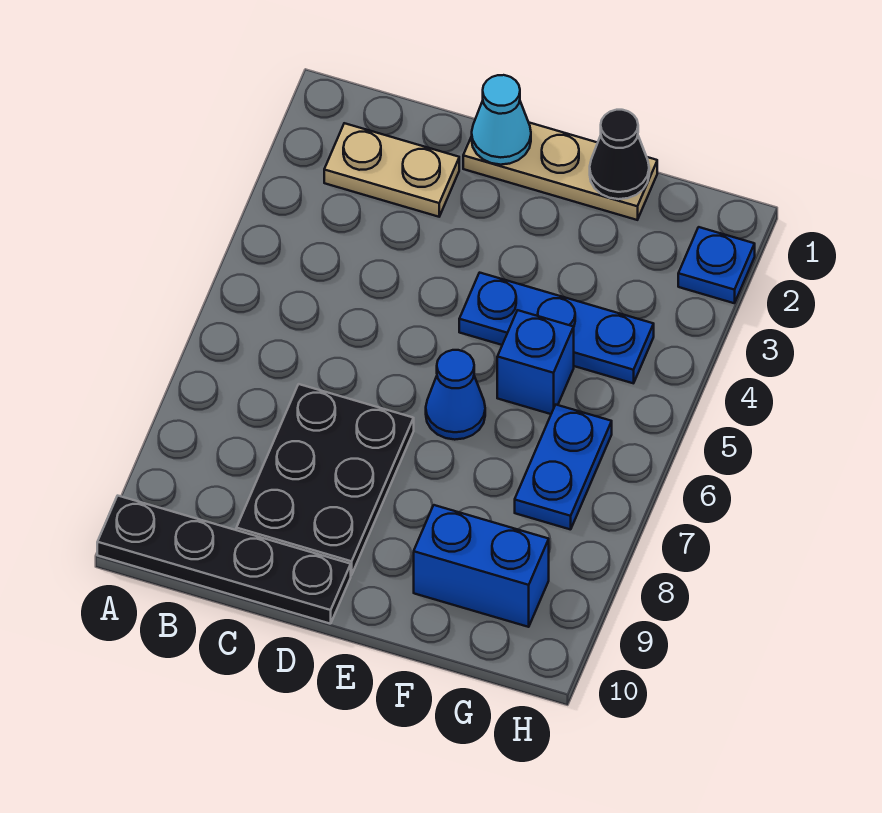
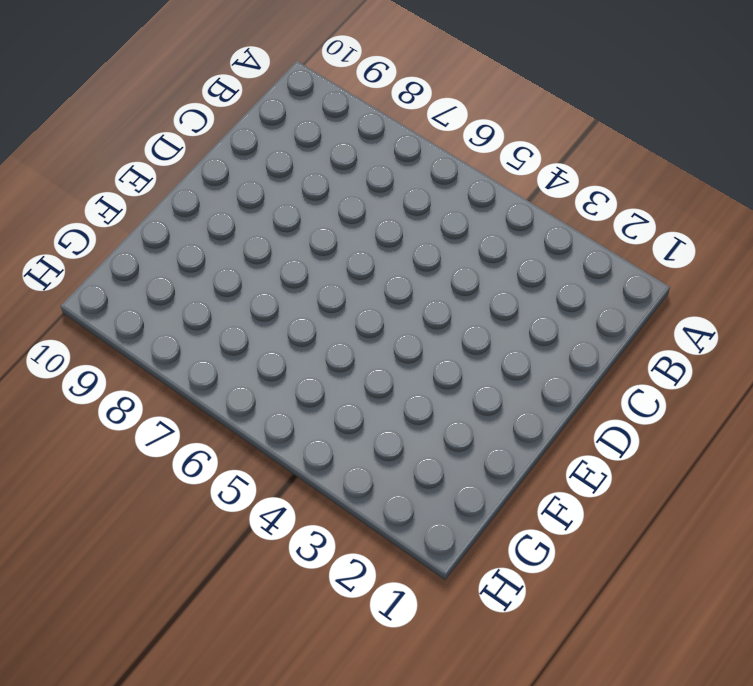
none -> black plate A10:D10 level 1
none -> tan plate B2:C2 level 1
none -> black plate C7:D9 level 1

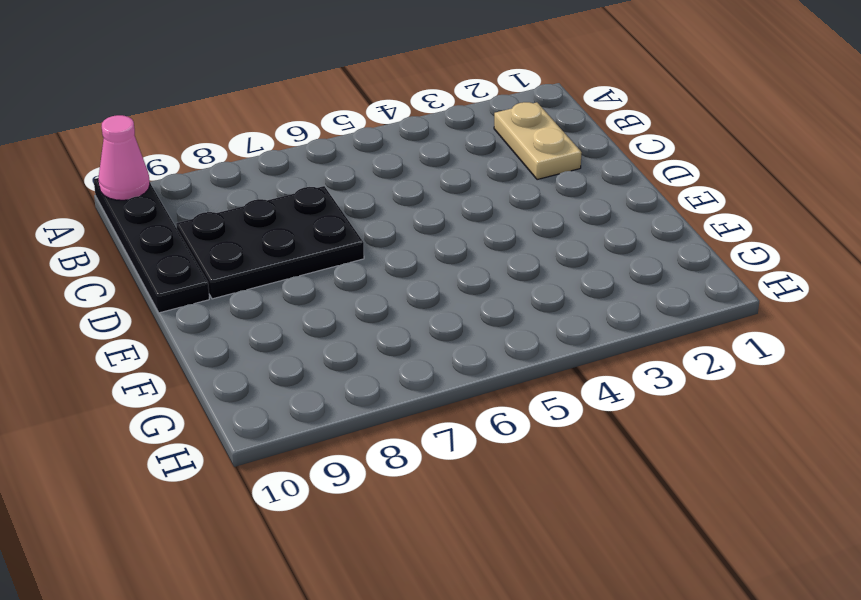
pink cone A10 level 2 -> none
none -> tan plate D1:F1 level 1
none -> blue plate E4:G4 level 1
none -> blue cone E6 level 1

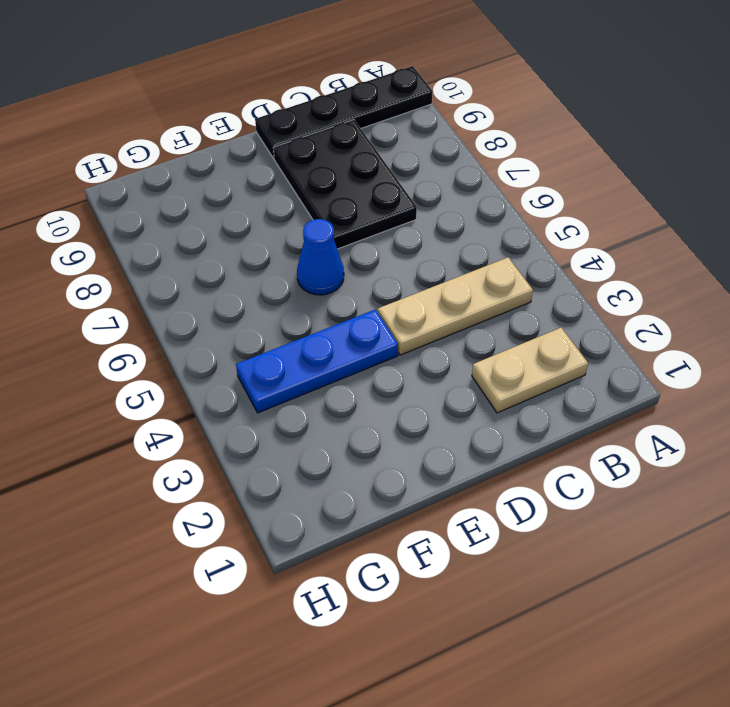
tan plate B4:D4 level 1 -> tan plate D1:F1 level 1
none -> blue brick F5 level 1
none -> blue brick F9:G9 level 1
none -> blue plate G6:G7 level 1

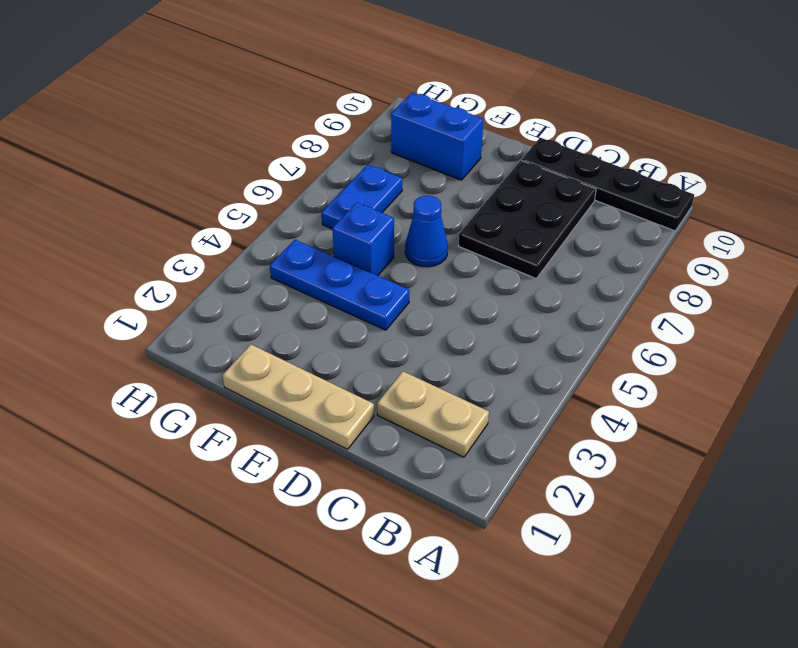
none -> blue plate H2 level 1
none -> cyan cone D1 level 2
none -> black cone F1 level 2

